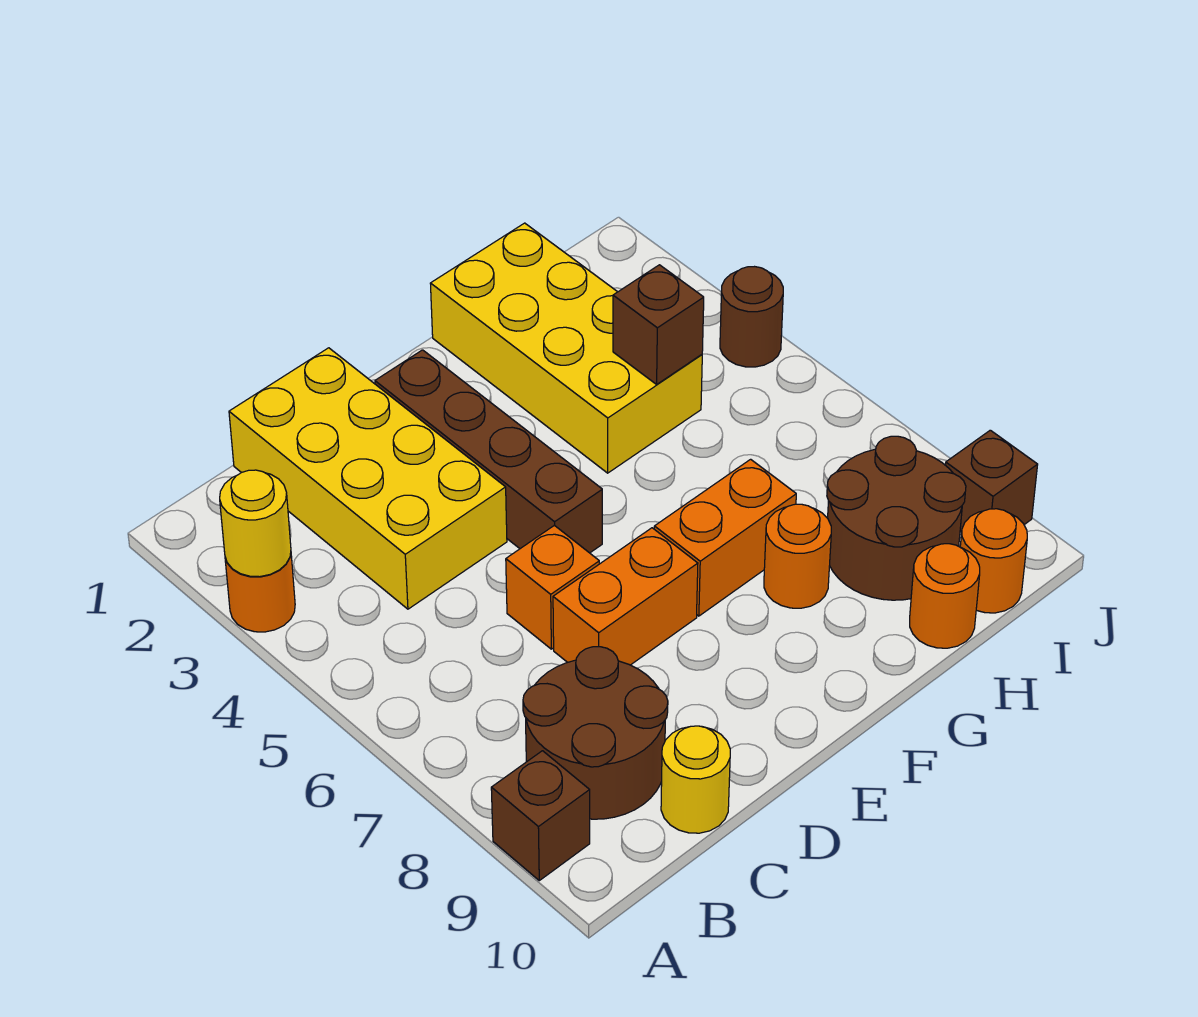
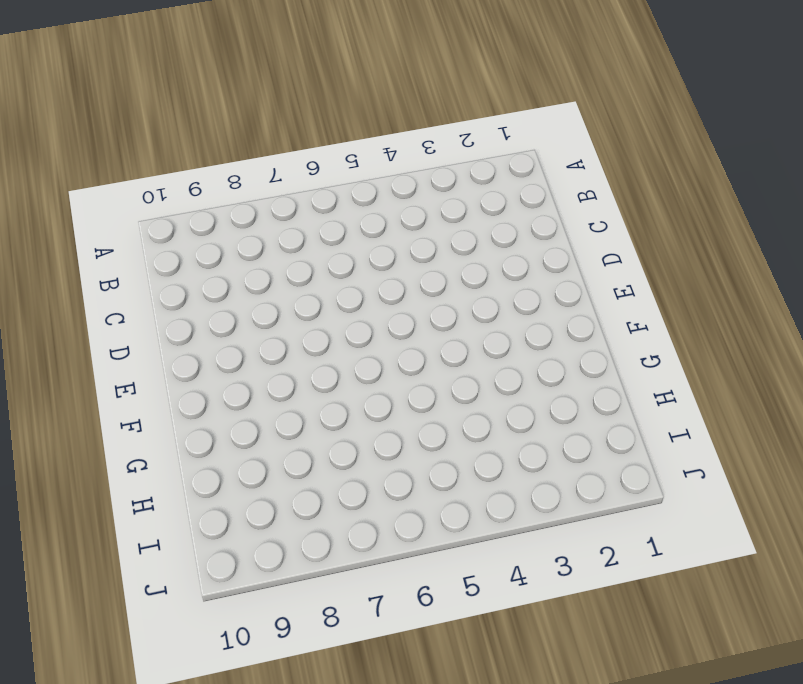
none -> orange round brick A3 level 1
none -> brown brick A9 level 1
none -> brown round brick B8:C9 level 1

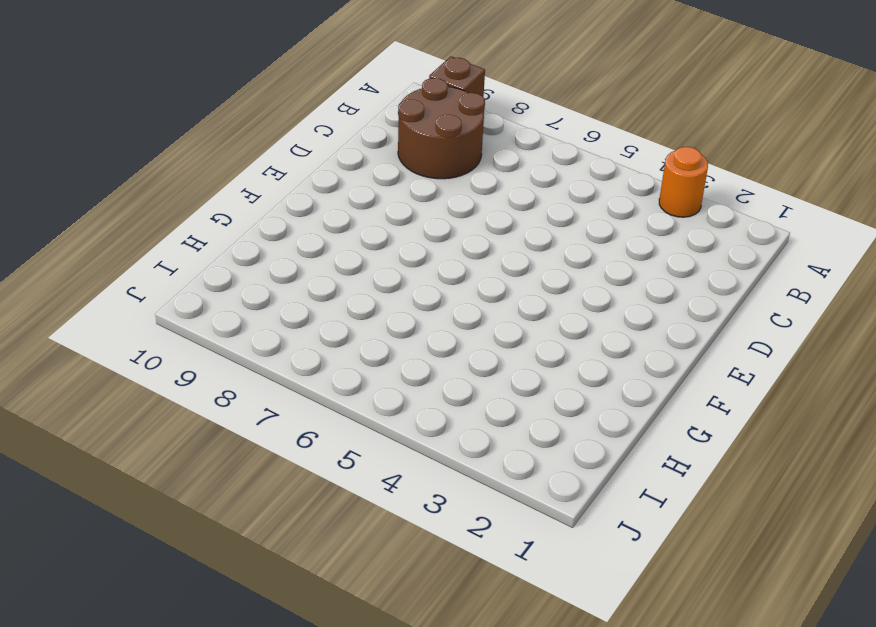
none -> yellow brick C1:D4 level 1
none -> yellow round brick C10 level 1
none -> orange brick D6 level 1

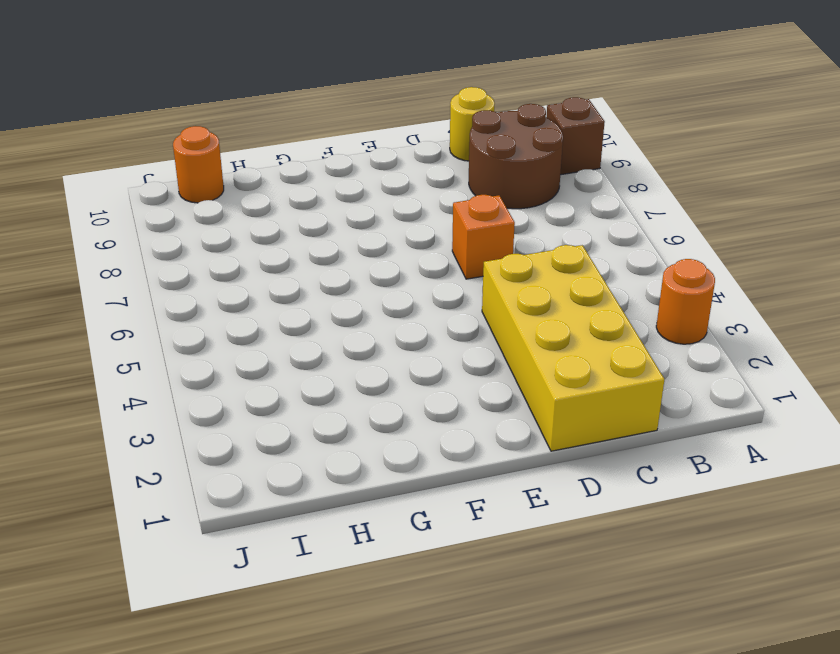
none -> orange brick D7:E7 level 1
none -> brown brick E2:E5 level 1
none -> orange brick F7:G7 level 1

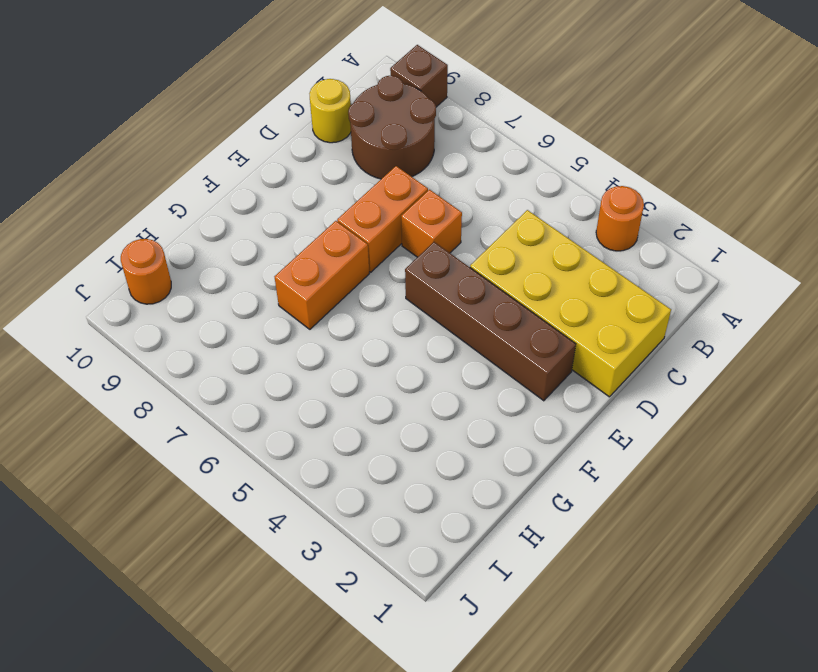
none -> yellow brick G1:H4 level 1
none -> orange round brick G8 level 1
none -> brown round brick H8:I9 level 1

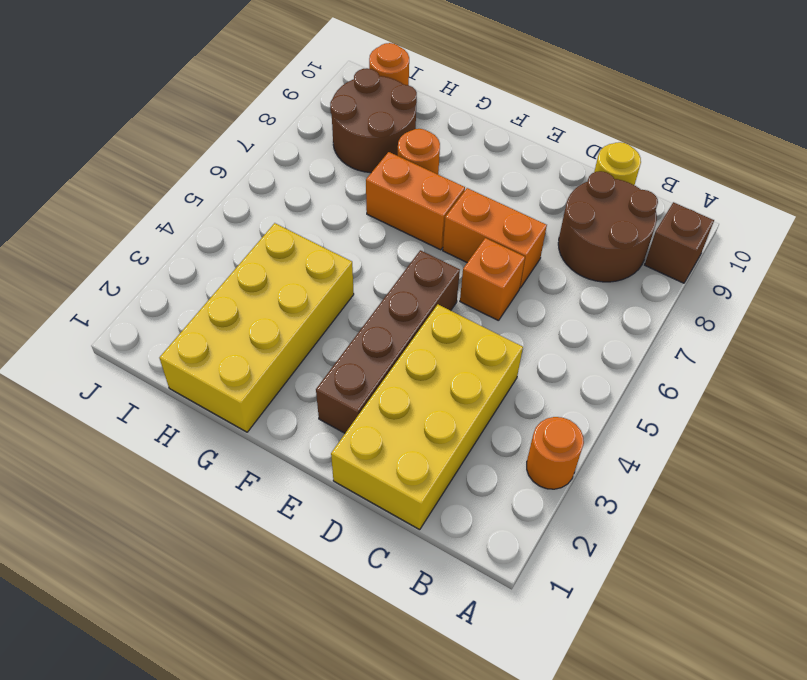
none -> orange round brick H10 level 1
none -> brown round brick J4 level 1
none -> brown brick J9 level 1

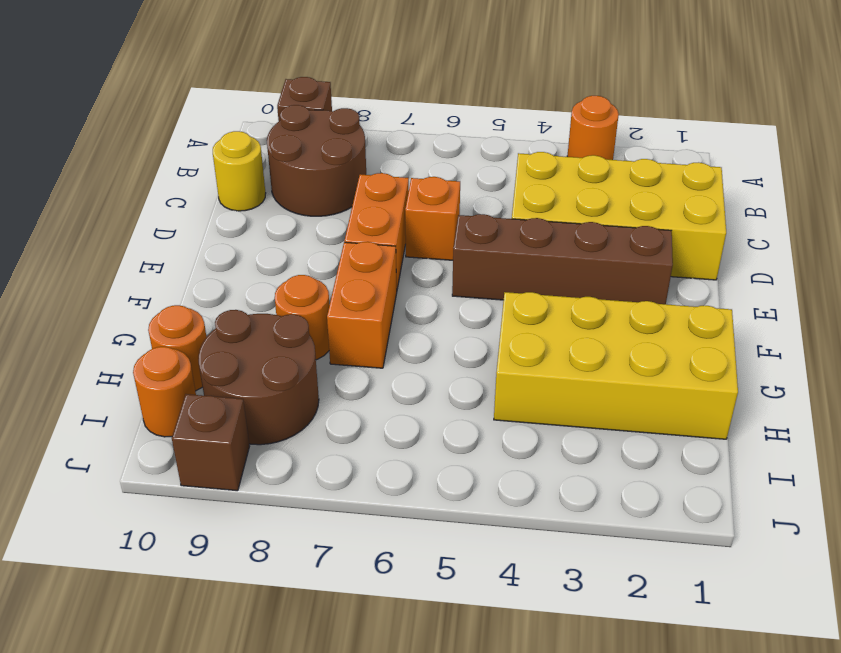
none -> brown round brick J4 level 1
none -> yellow round brick A3 level 2
none -> brown brick H4 level 2

